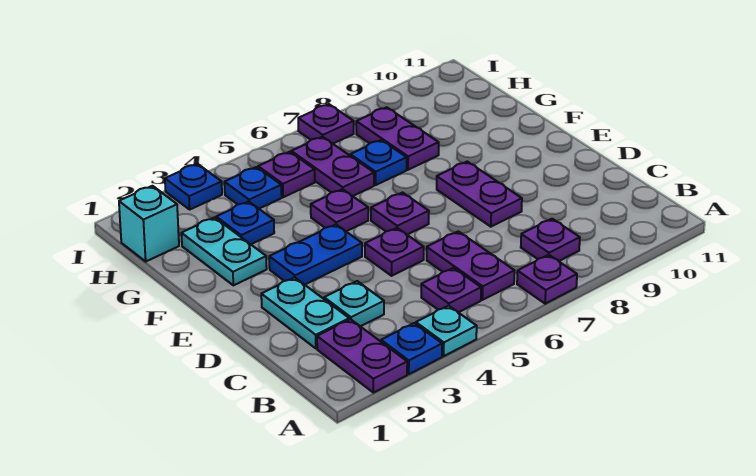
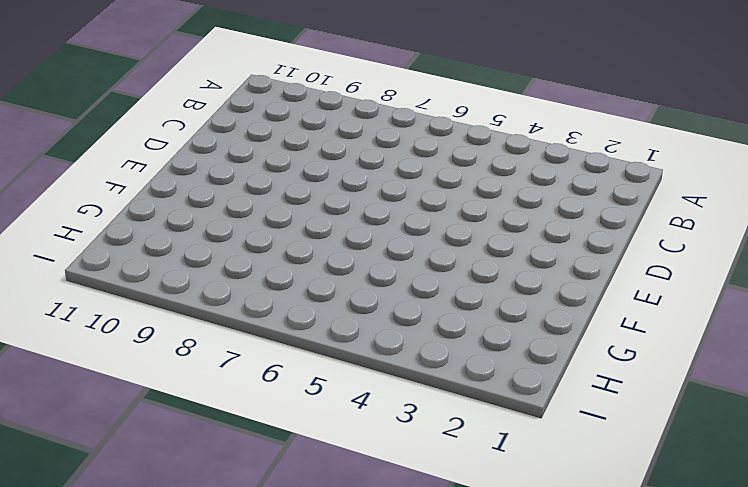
none -> purple plate A2:B2 level 1
none -> blue plate A3 level 1
none -> cyan plate A4 level 1

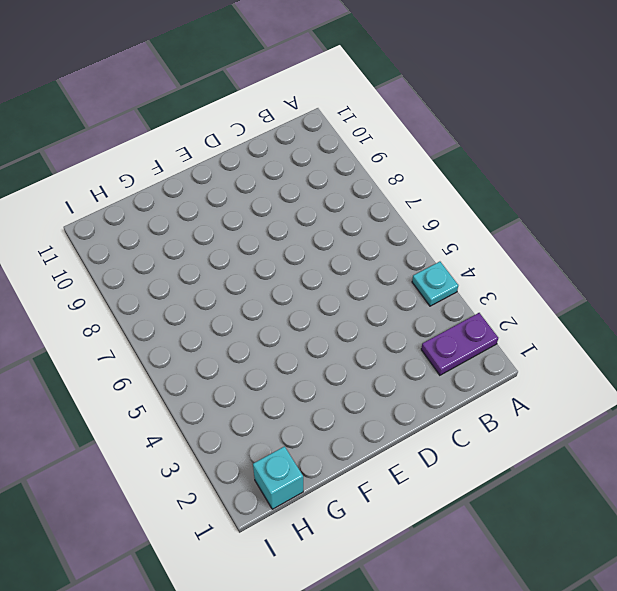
none -> blue plate A3 level 1
none -> purple plate A7 level 1
none -> purple plate B5 level 1

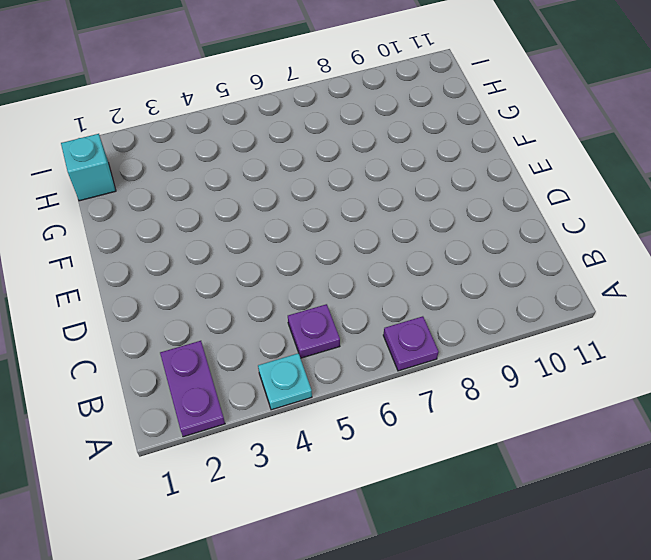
none -> blue plate A3 level 1
none -> purple plate B6:C6 level 1
none -> purple plate B8 level 1

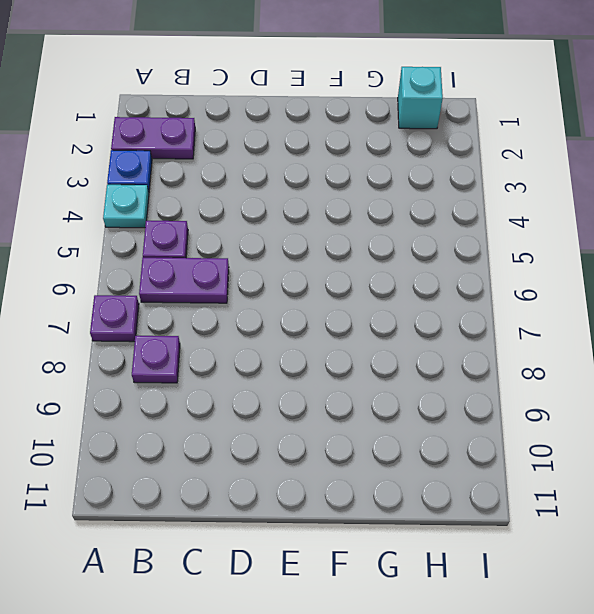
none -> cyan plate C2:D2 level 1
none -> cyan plate C3 level 1
none -> purple plate D5 level 1

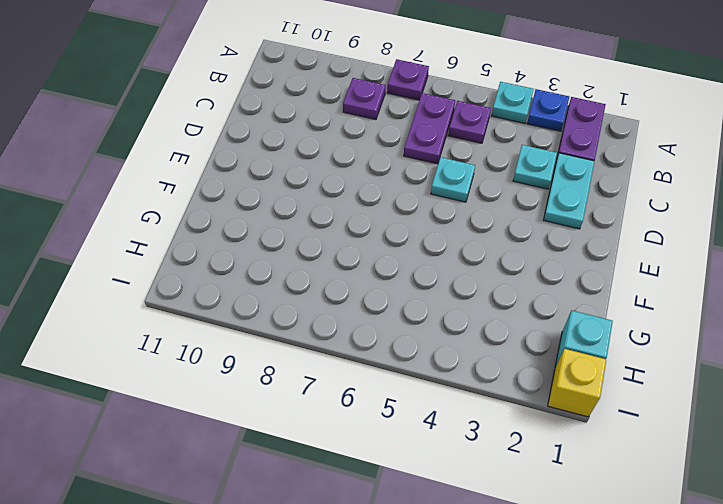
cyan plate D5 level 1 -> purple plate D5 level 1
yellow brick I1 level 1 -> none
none -> purple plate D8:E8 level 1
none -> blue plate E3:E4 level 1
none -> purple plate E6 level 1

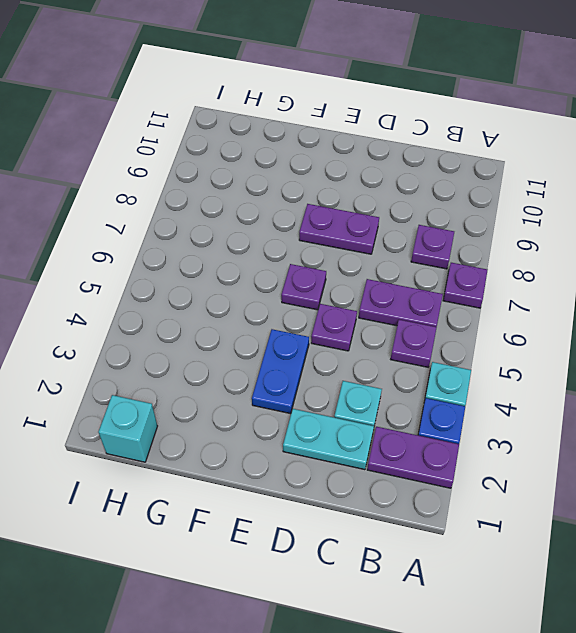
none -> cyan plate F2:G2 level 1
none -> purple plate F5 level 1
none -> blue plate G3 level 1

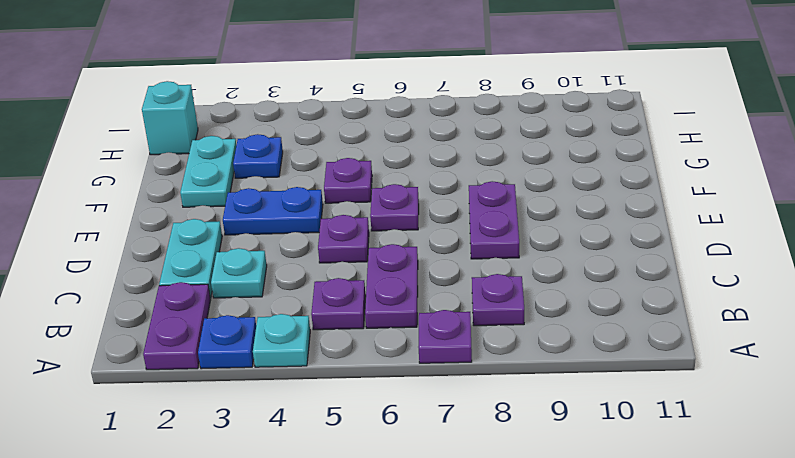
none -> purple plate G6:H6 level 1
none -> blue plate G7 level 1
none -> purple plate G8:H8 level 1

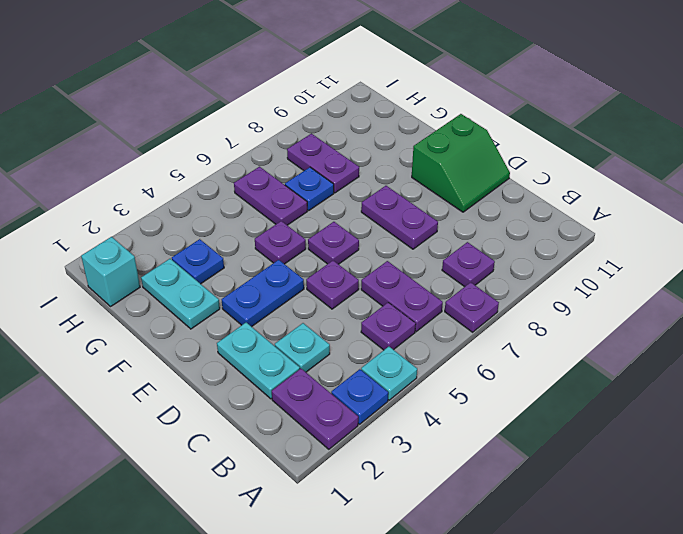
green slope D10:E11 level 1 top E -> none
none -> blue plate H4 level 1
none -> purple plate H5 level 1
none -> blue plate I3 level 1

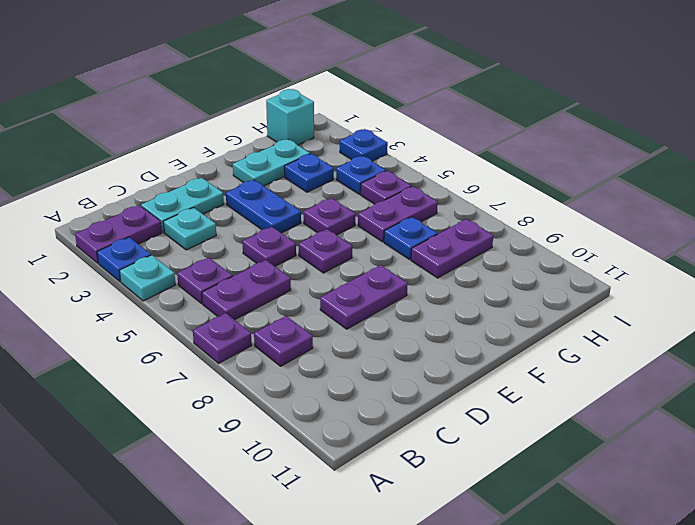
none -> purple plate I7 level 1

